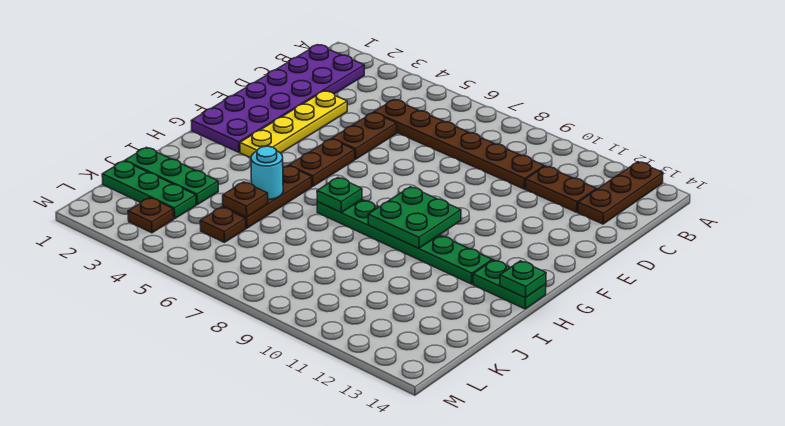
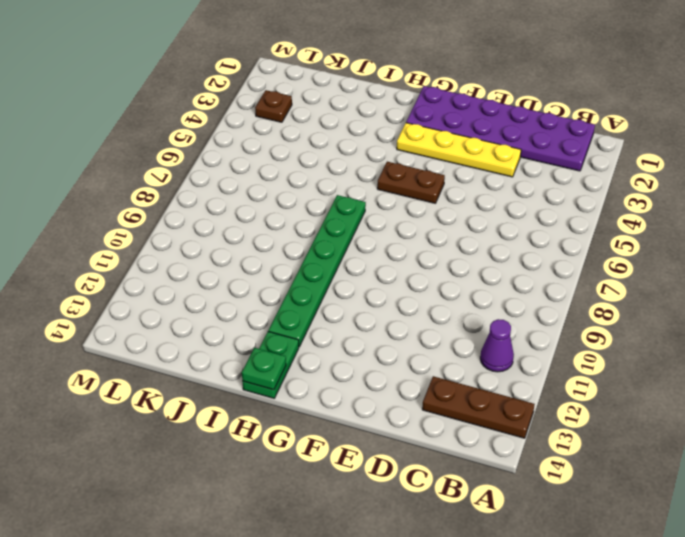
purple cone B11 level 1 -> none
none -> brown plate C5:C10 level 1
none -> brown plate C11:C12 level 1
none -> brown plate D5:E5 level 1

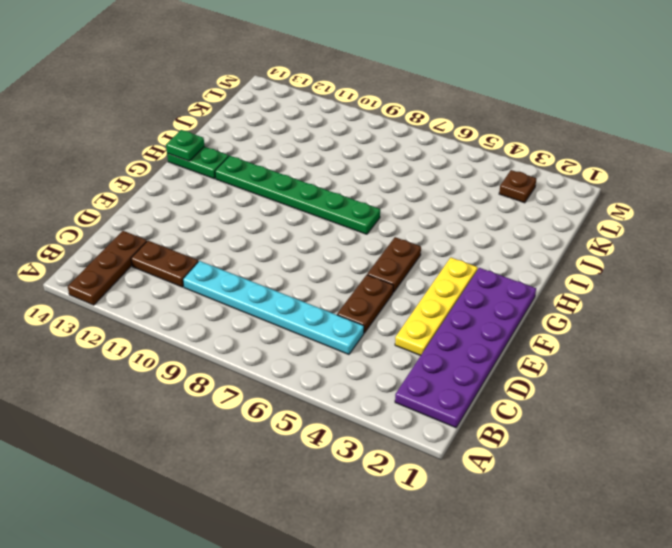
cyan plate C5:C10 level 1 -> brown plate C5:C10 level 1
none -> brown plate H5:J5 level 1
none -> green plate J1:J3 level 1
none -> green plate K1:K3 level 1

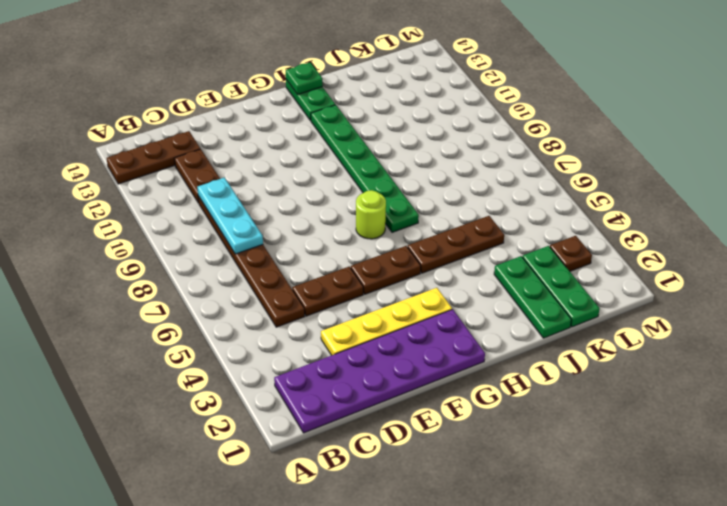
cyan plate C8:C10 level 2 -> none
lime round brick G7 level 1 -> none
none -> brown plate K5 level 1
none -> green plate G9:H10 level 2
none -> green plate H7 level 2

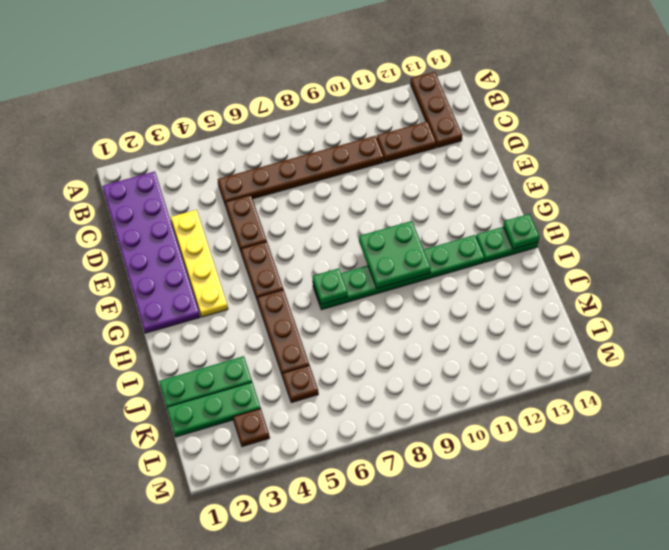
none -> cyan round brick I5 level 2
none -> brown plate J5 level 2

